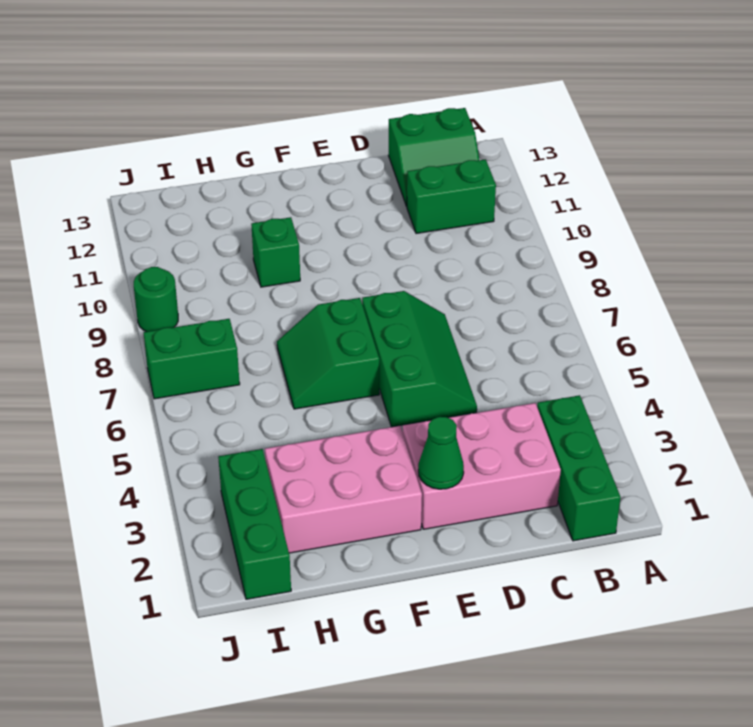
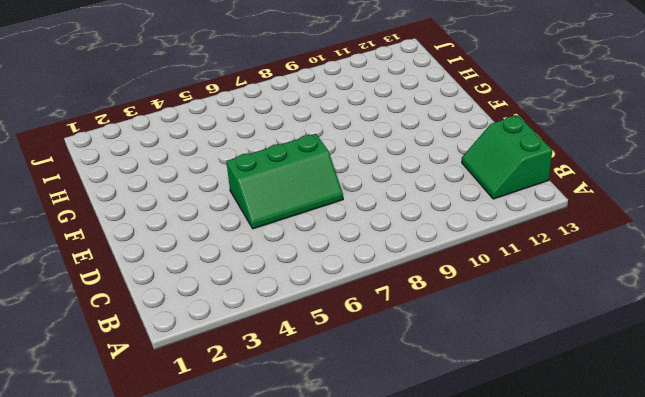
none -> green brick B1:B3 level 1
none -> green brick B11:C11 level 1
none -> pink brick C2:E3 level 1

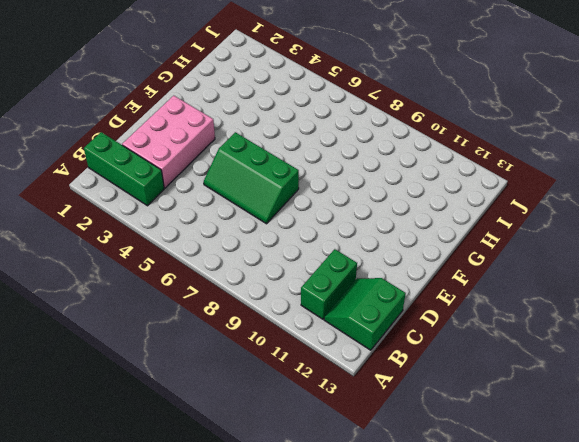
none -> pink brick F2:H3 level 1
none -> green slope F6:G7 level 1 top F
none -> green brick G10 level 1

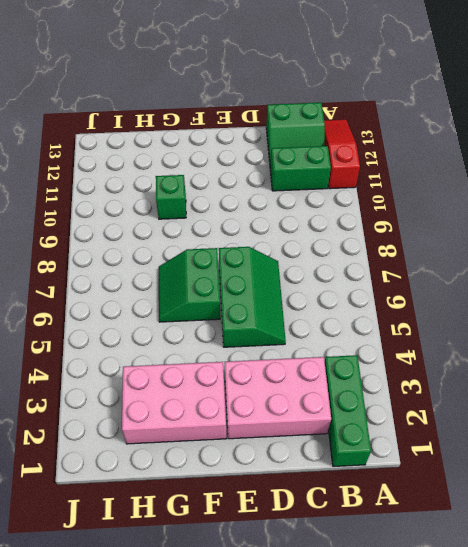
red slope A11:A13 level 1 top 11 -> none
none -> green brick I1:I3 level 1
none -> green brick I7:J7 level 1
none -> green round brick J9 level 1

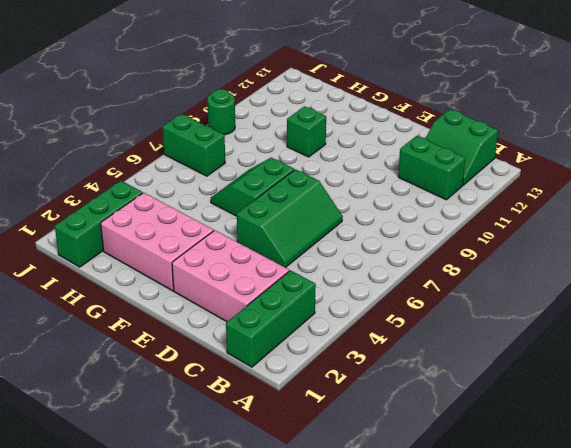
none -> green cone E2 level 2

